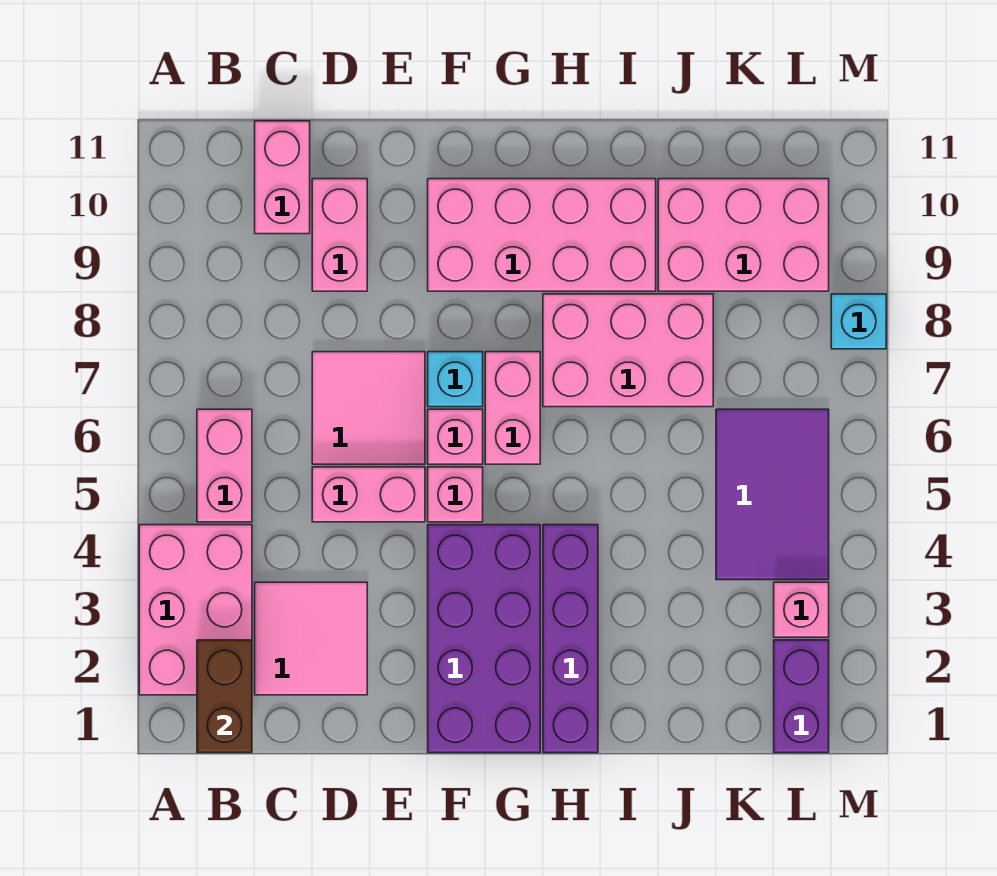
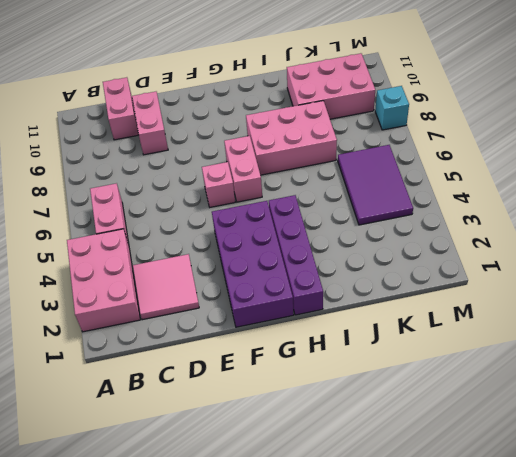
none -> pink brick D5:E5 level 1
none -> pink tile D6:E7 level 1
none -> pink brick F5 level 1

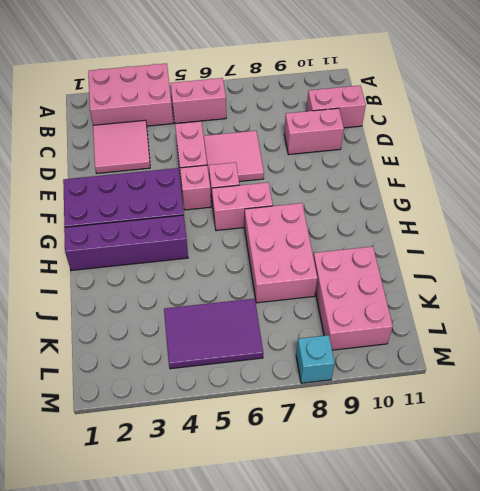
none -> cyan brick F7 level 1
none -> pink brick F9:I10 level 1
none -> purple brick L1:L2 level 1

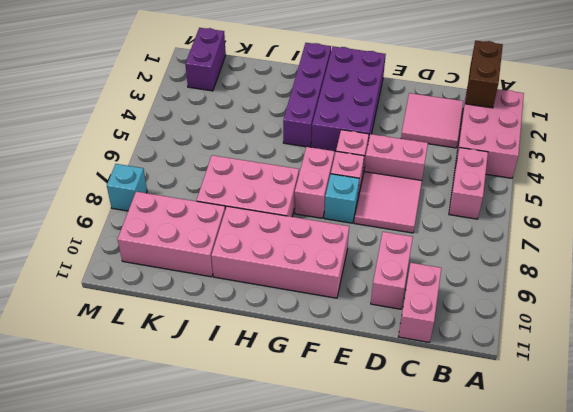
none -> purple tile K4:L6 level 1
none -> pink brick L3 level 1

